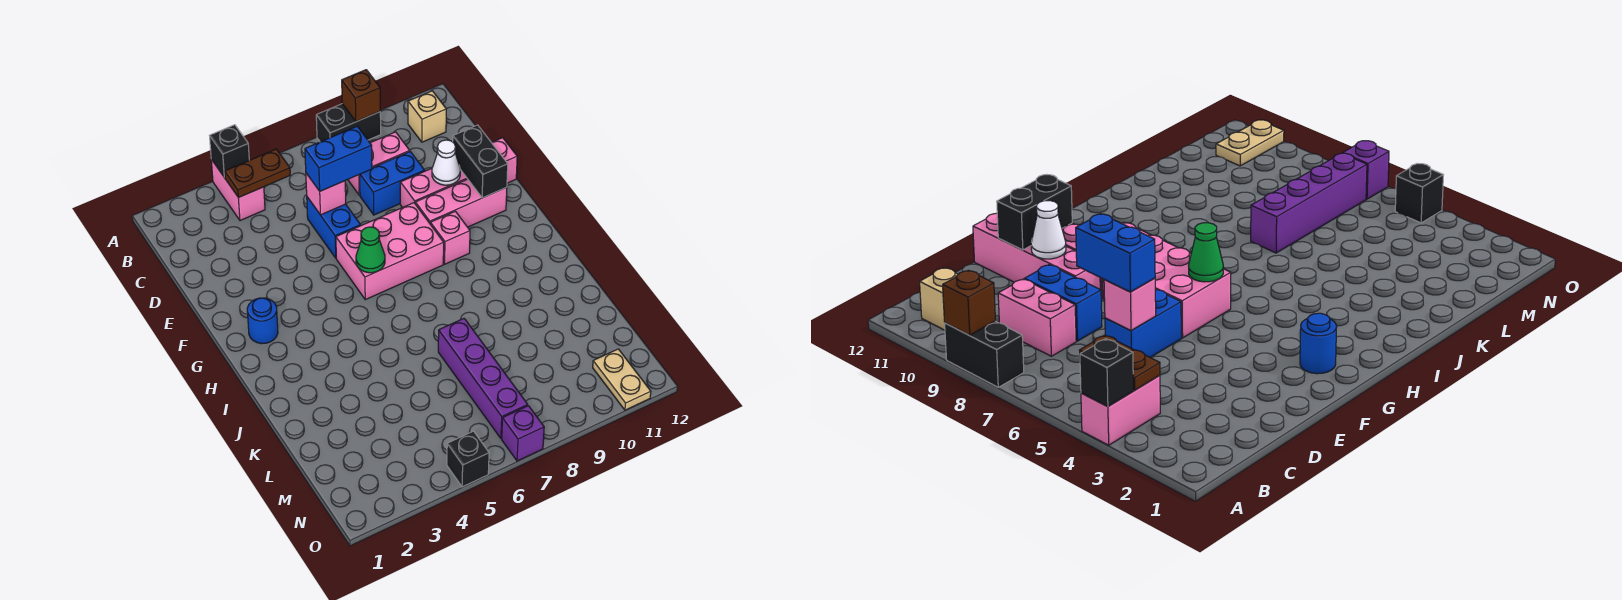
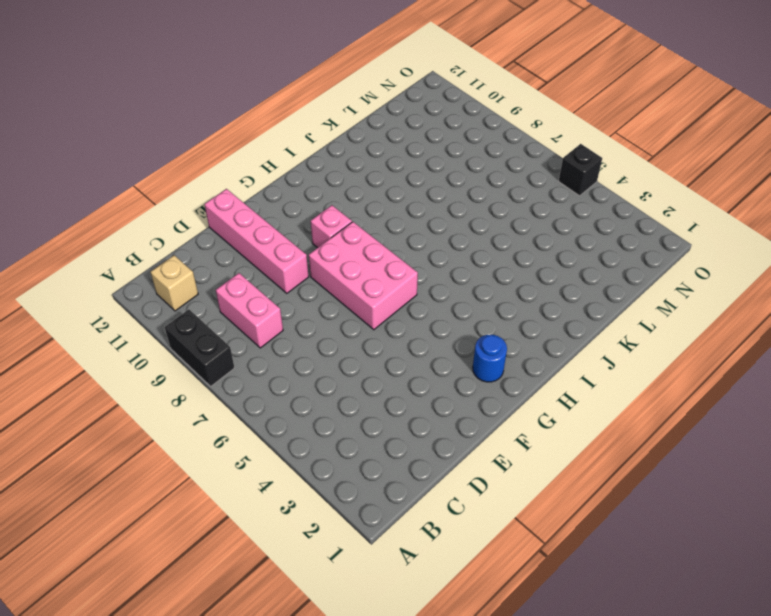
none -> pink brick A4:B4 level 1
none -> blue brick D6:E6 level 1
none -> blue brick D8:D9 level 1

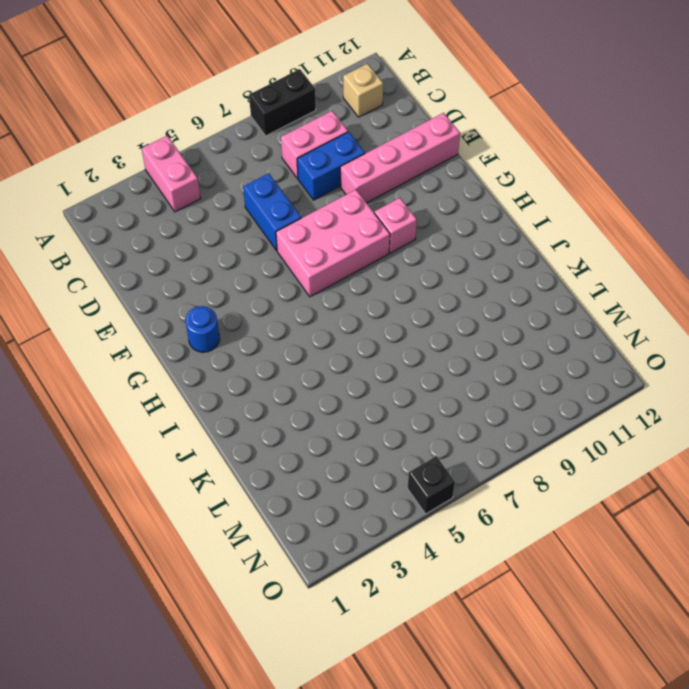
none -> pink brick F9:F11 level 1
none -> purple brick K7:N7 level 1
none -> tan plate N11:O11 level 1

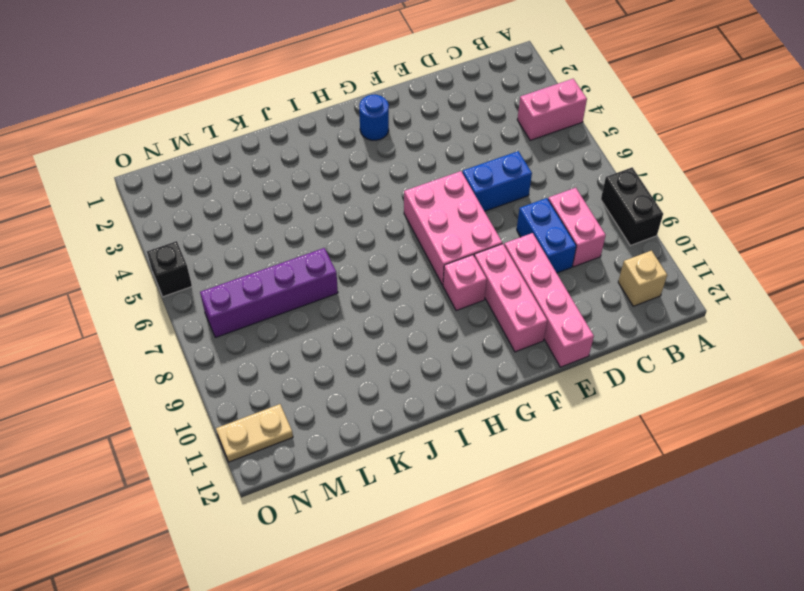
none -> purple brick O7 level 1
none -> black brick A4 level 2
none -> brown brick A9 level 2

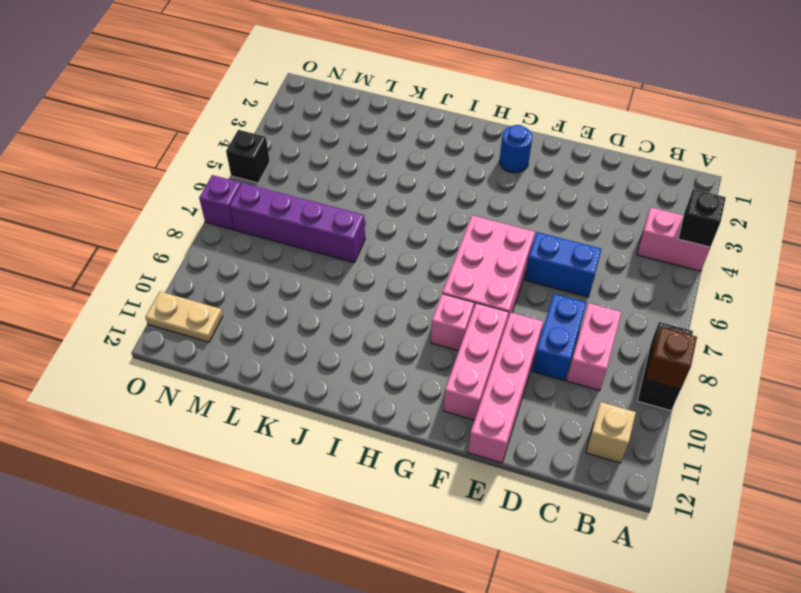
none -> brown plate B4:B5 level 2
none -> pink brick D6 level 2
none -> white cone E10 level 2

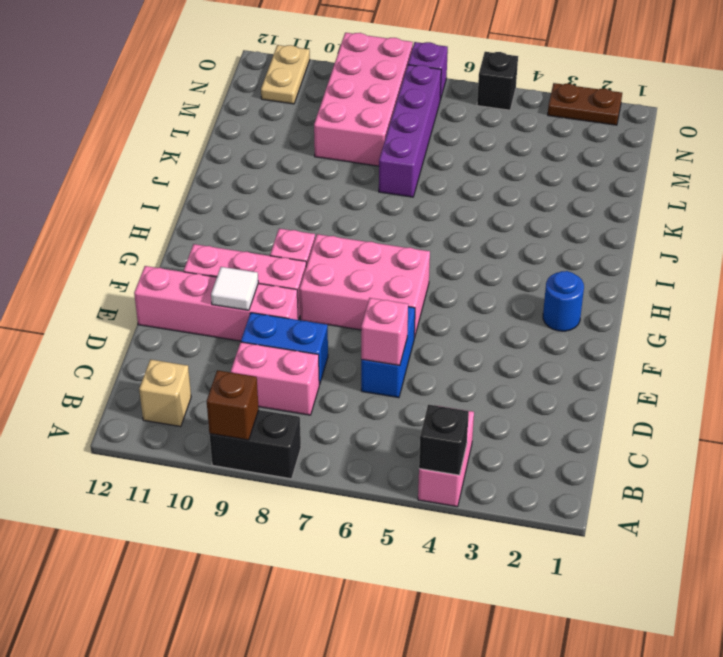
white tile E10 level 2 -> white cone E10 level 2
pink brick L8:O9 level 1 -> none
brown plate O2:O3 level 1 -> brown plate B4:B5 level 2
none -> black brick E11:F11 level 2
none -> green cone G6 level 2
none -> blue brick D6:D7 level 3

